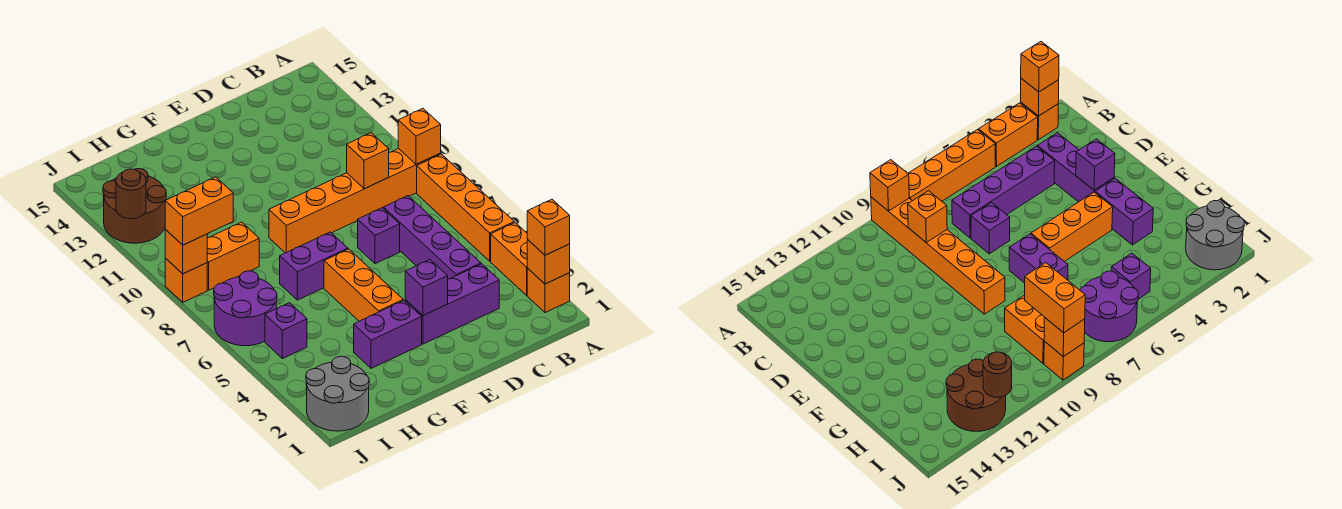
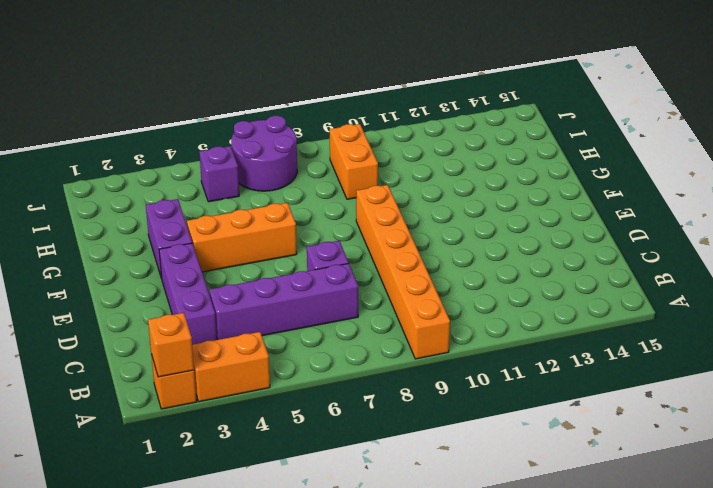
none -> orange brick A5:A8 level 1
none -> purple brick F7:G7 level 1
none -> grey round brick I1:J2 level 1

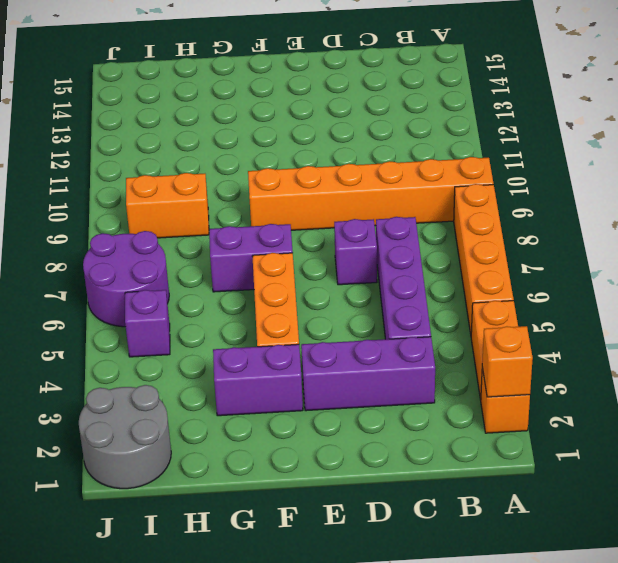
none -> brown round brick I12:J13 level 1
none -> orange brick J9 level 1
none -> orange brick A9 level 2

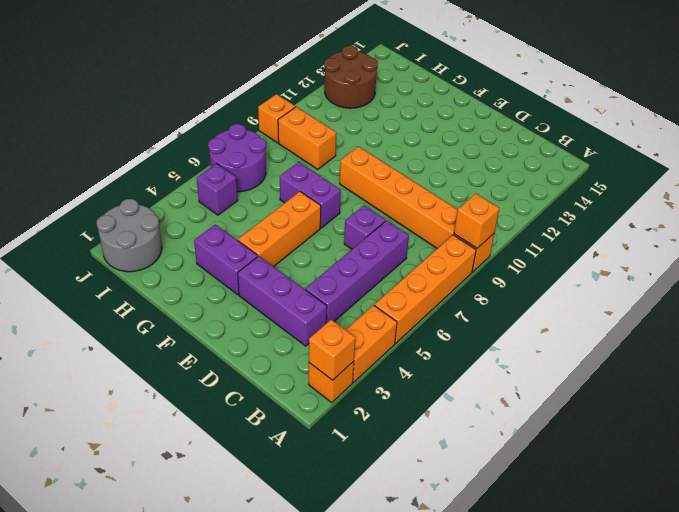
none -> orange brick C9 level 2
none -> purple brick E3 level 2
none -> orange brick J9 level 2

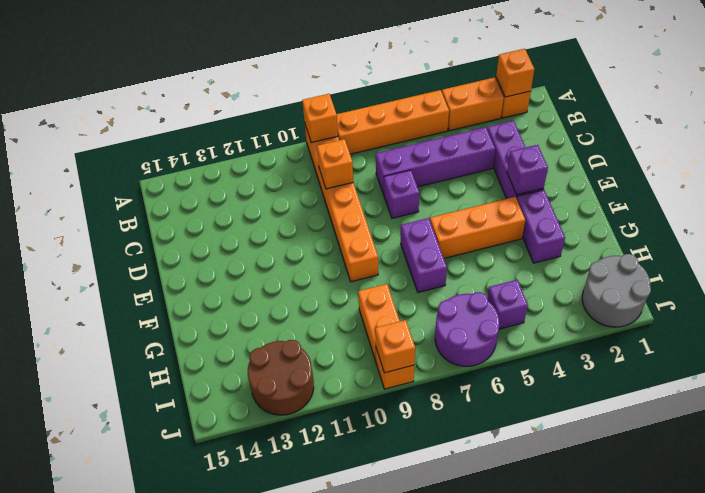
none -> brown round brick J12 level 2
none -> orange brick A2 level 3
none -> orange brick I9:J9 level 3

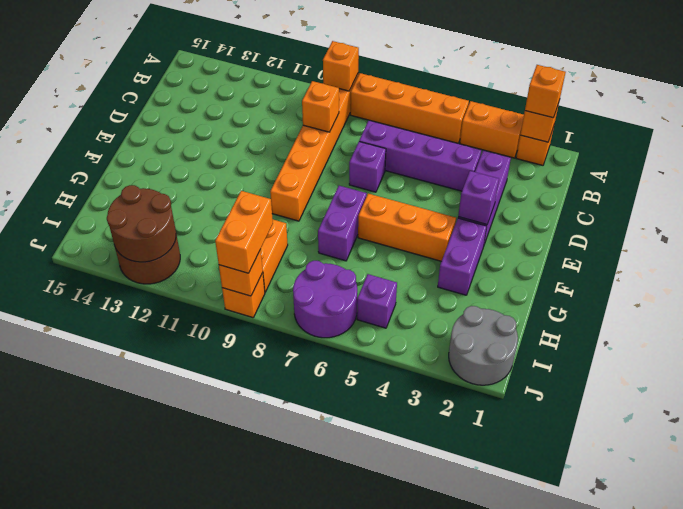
brown round brick I12:J13 level 2 -> brown round brick J12 level 2

